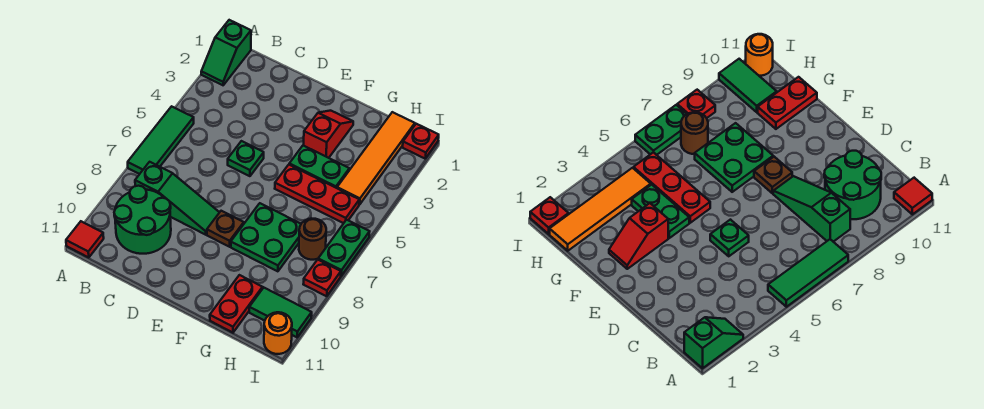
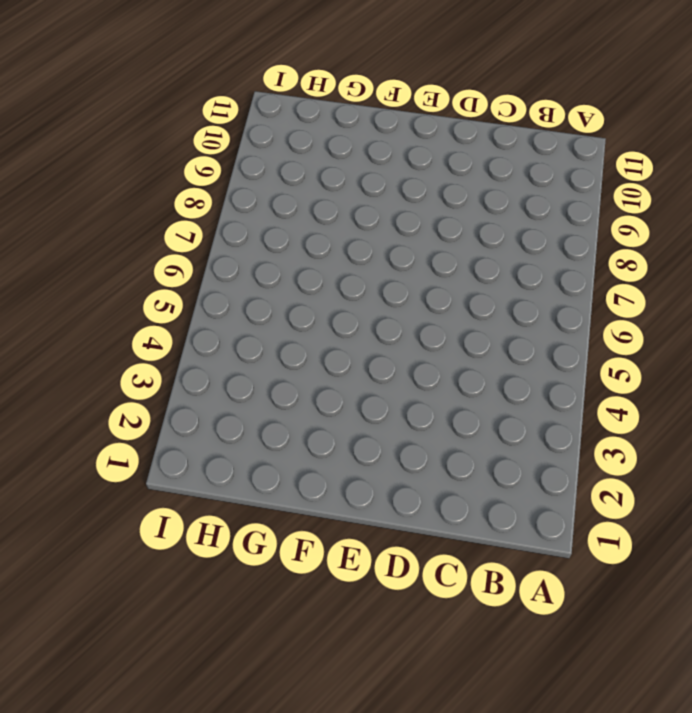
none -> green slope A1:A2 level 1 top 1
none -> green tile A5:A7 level 1
none -> red tile A11 level 1

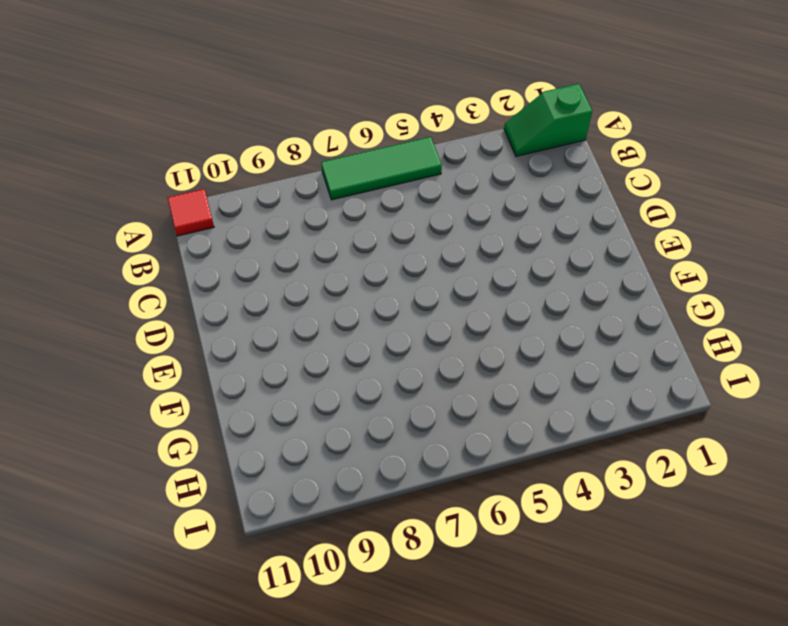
none -> green slope B8:D8 level 1 top B
none -> green round brick B9:C10 level 1
none -> green plate D5 level 1

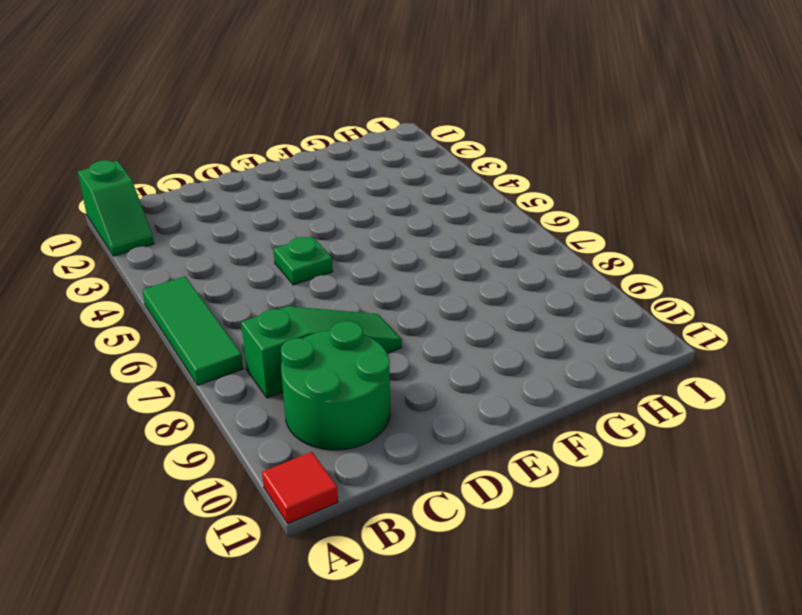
none -> brown plate E8 level 1
none -> red slope F2:F3 level 1 top 3
none -> green plate F4:G4 level 1

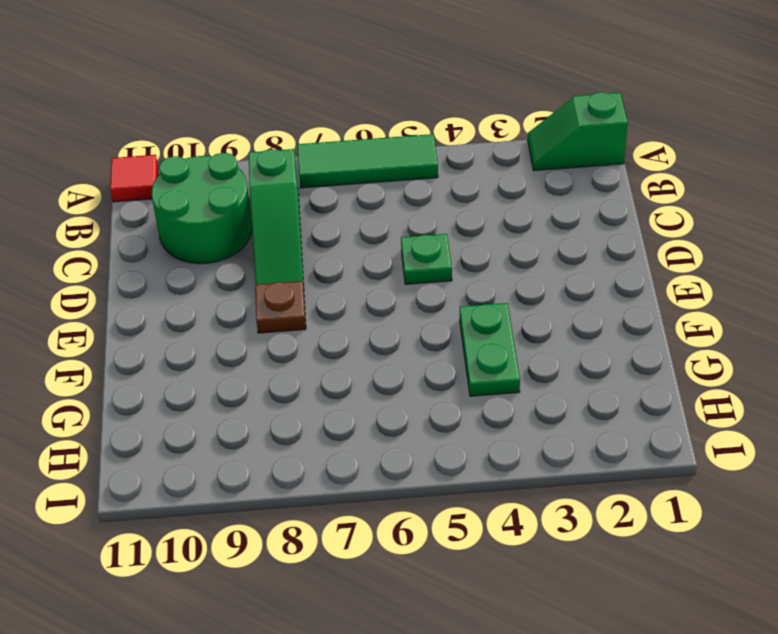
none -> red slope F2:F3 level 1 top 3
none -> red plate F5:H5 level 1
none -> green plate F7:G8 level 1

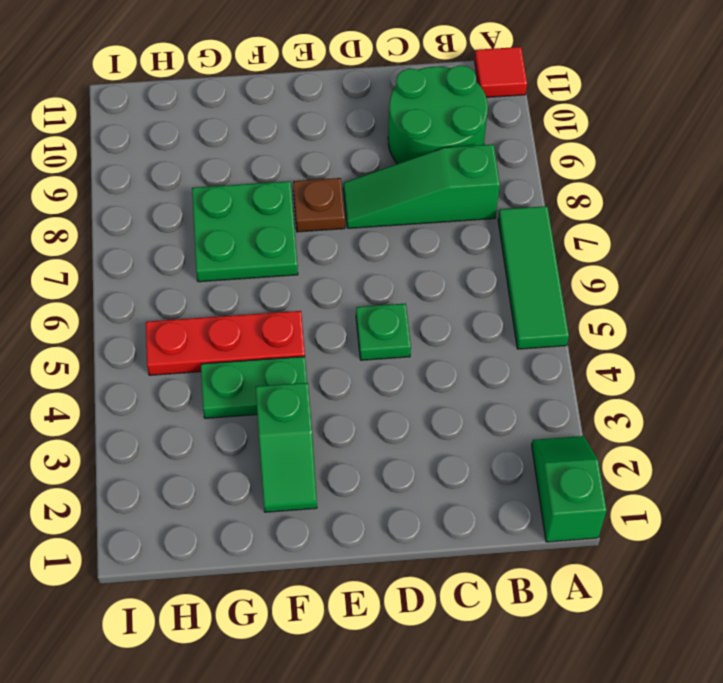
green slope F2:F3 level 1 top 3 -> red slope F2:F3 level 1 top 3
none -> red plate G10:G11 level 1
none -> orange tile H1:H4 level 1
none -> brown round brick H7 level 1

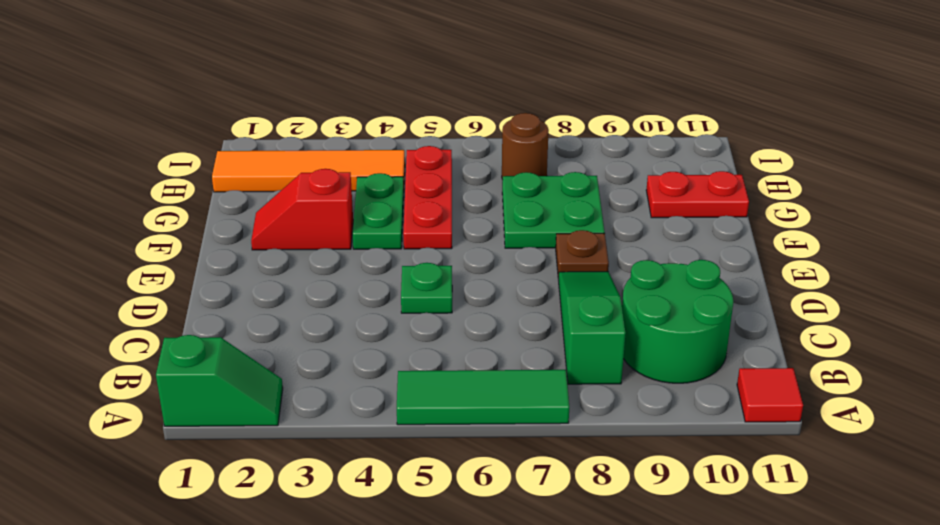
none -> green tile H10:I10 level 1
none -> red plate I1 level 1
none -> green plate I6:I7 level 1

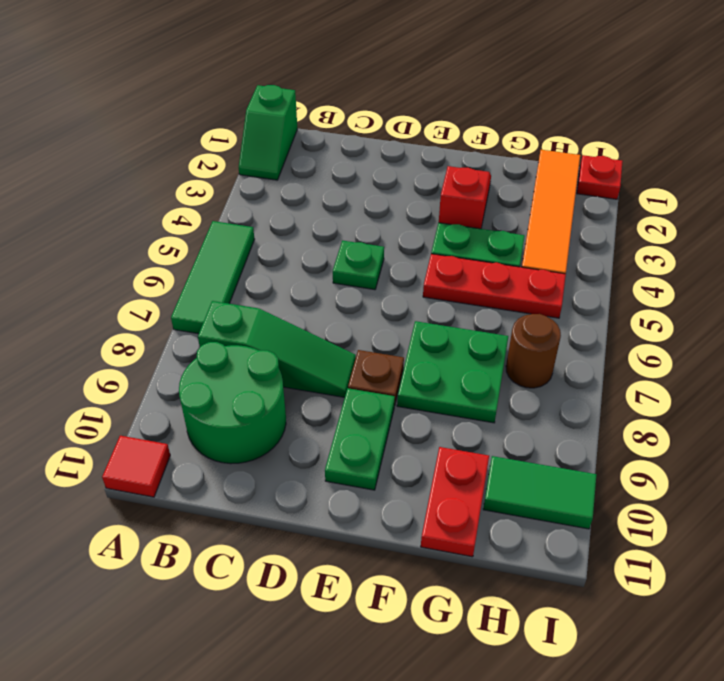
green plate E9:E10 level 1 -> green plate I6:I7 level 1
none -> red plate I8 level 1
none -> orange round brick I11 level 1

